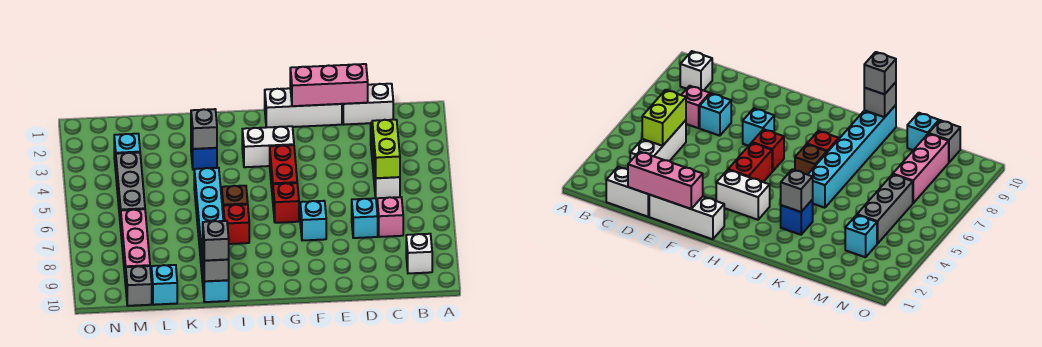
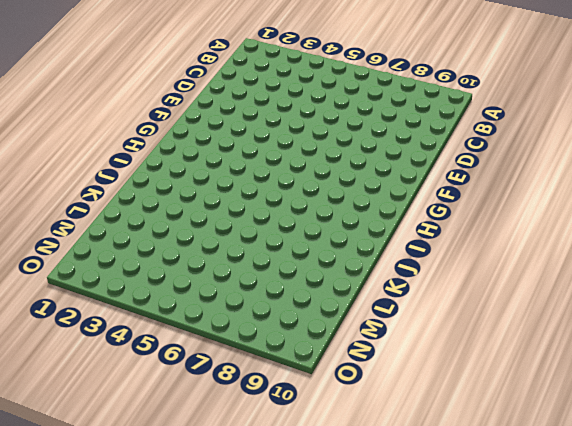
none -> white brick B9 level 1
none -> white brick C1:D1 level 1
none -> white brick C3:C5 level 1

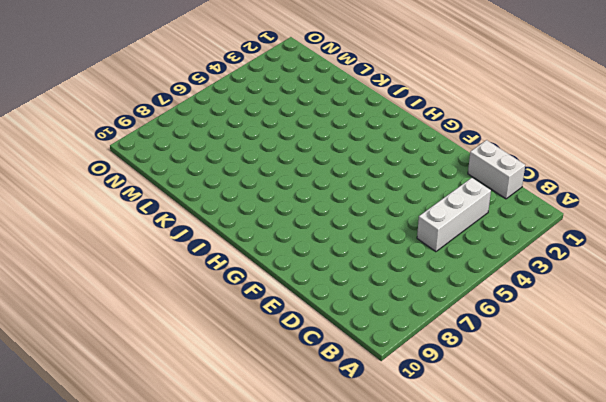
none -> white brick B9 level 1
none -> pink brick C7 level 1
none -> cyan brick D7 level 1

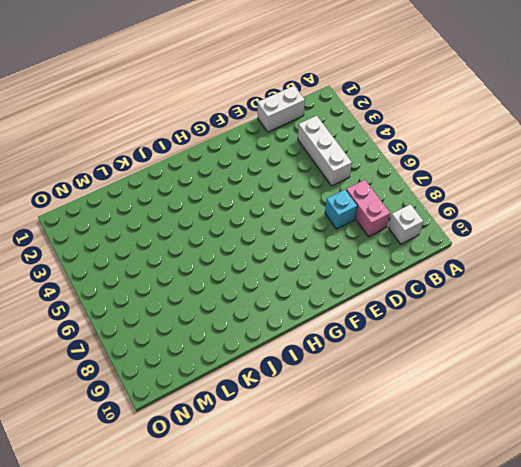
pink brick C7:C8 level 1 -> pink brick C7 level 1
none -> white brick E1:G1 level 1
none -> cyan brick F7 level 1
none -> white brick G3:H3 level 1

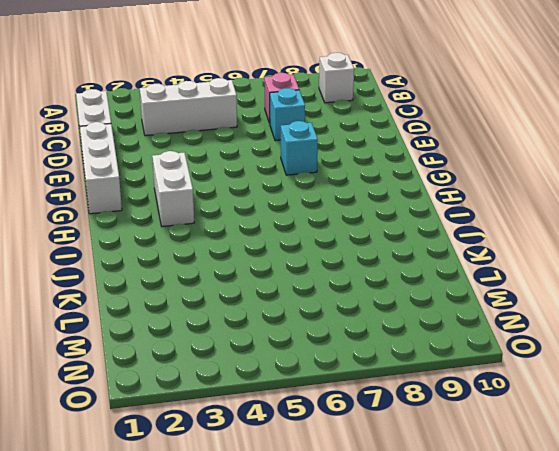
none -> red brick G4:G5 level 1
none -> red brick G6 level 1
none -> brown brick I6 level 1

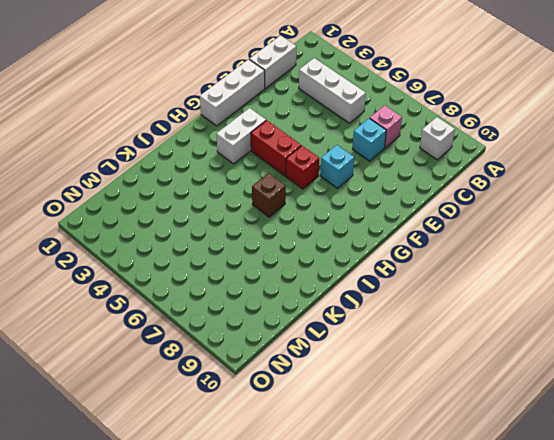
none -> red brick I7 level 1
none -> blue brick J3 level 1
none -> cyan brick J5:J10 level 1

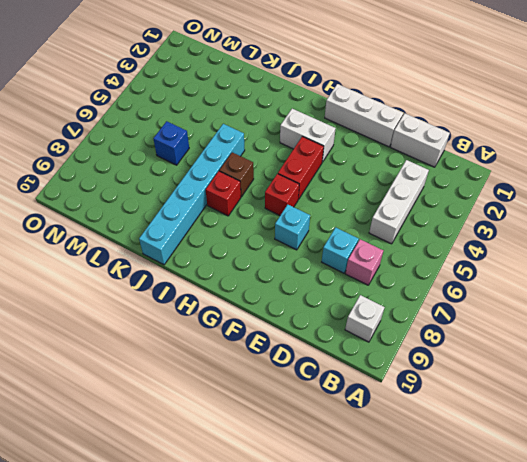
blue brick L6 level 1 -> blue brick J3 level 1
none -> cyan brick L10 level 1
none -> cyan brick M3 level 1
none -> grey brick M4:M6 level 1

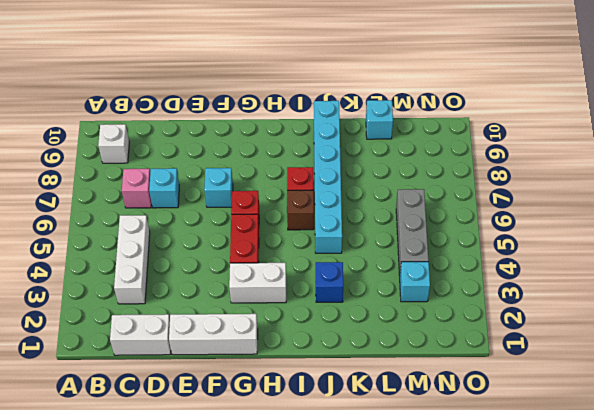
none -> pink brick M7:M9 level 1
none -> grey brick M10 level 1
none -> lime brick C4:C5 level 2

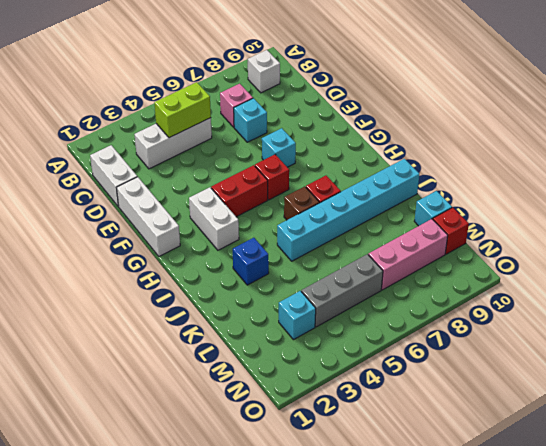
red brick M10 level 1 -> grey brick M10 level 1
none -> pink brick D1:F1 level 2
none -> grey brick J3 level 2
none -> grey brick J10 level 2

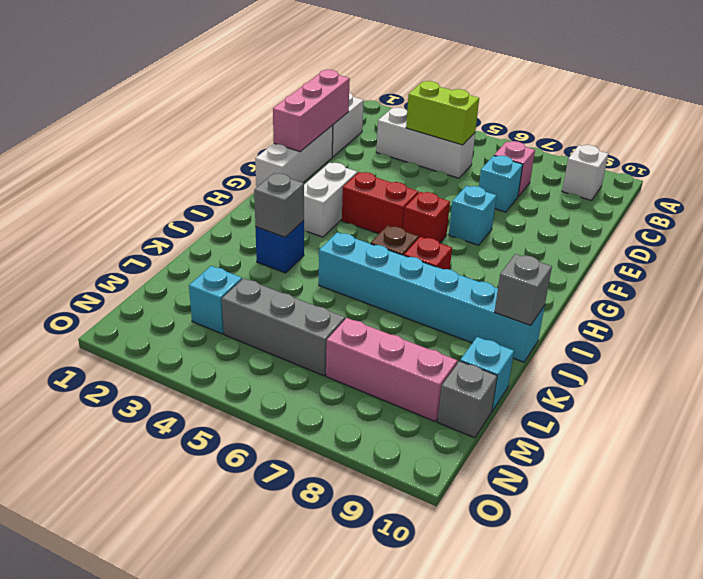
none -> grey brick J10 level 3

